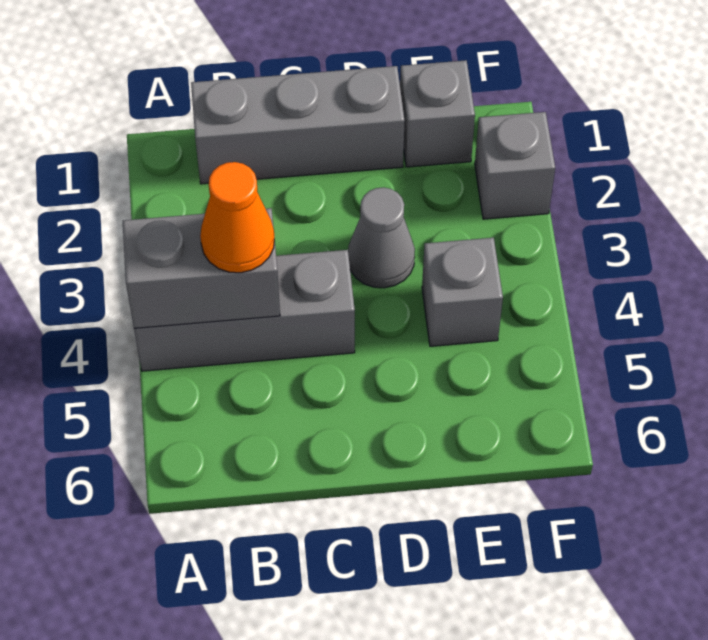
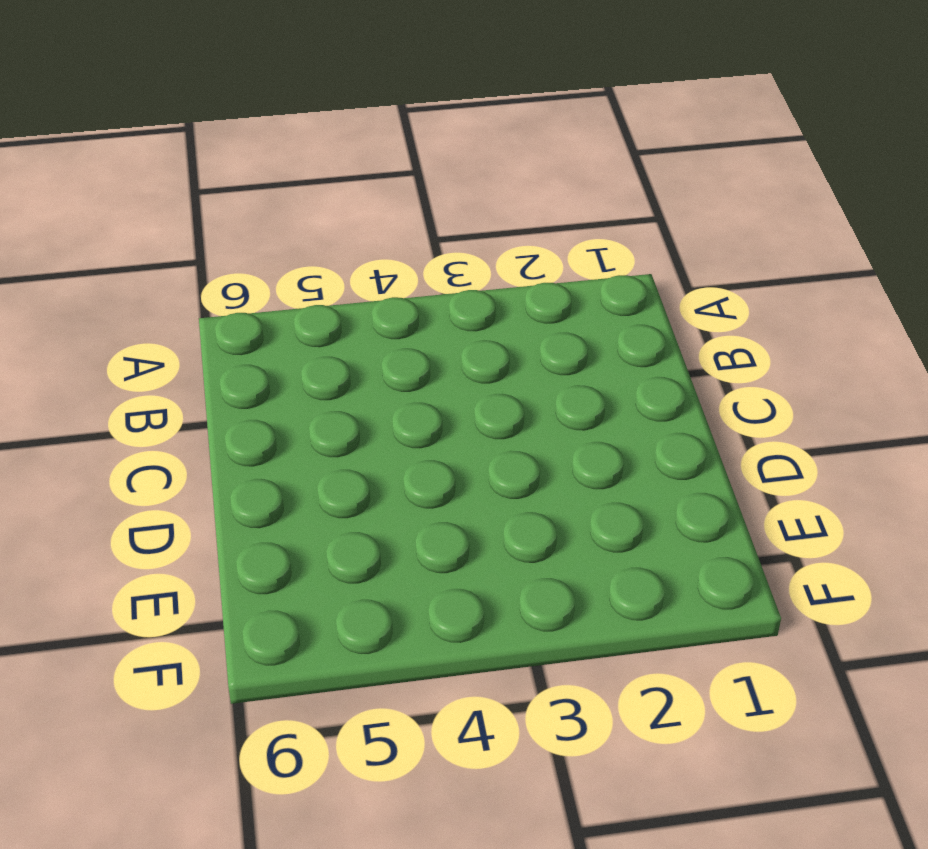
none -> grey brick A4:C4 level 1
none -> grey brick B1:D1 level 1

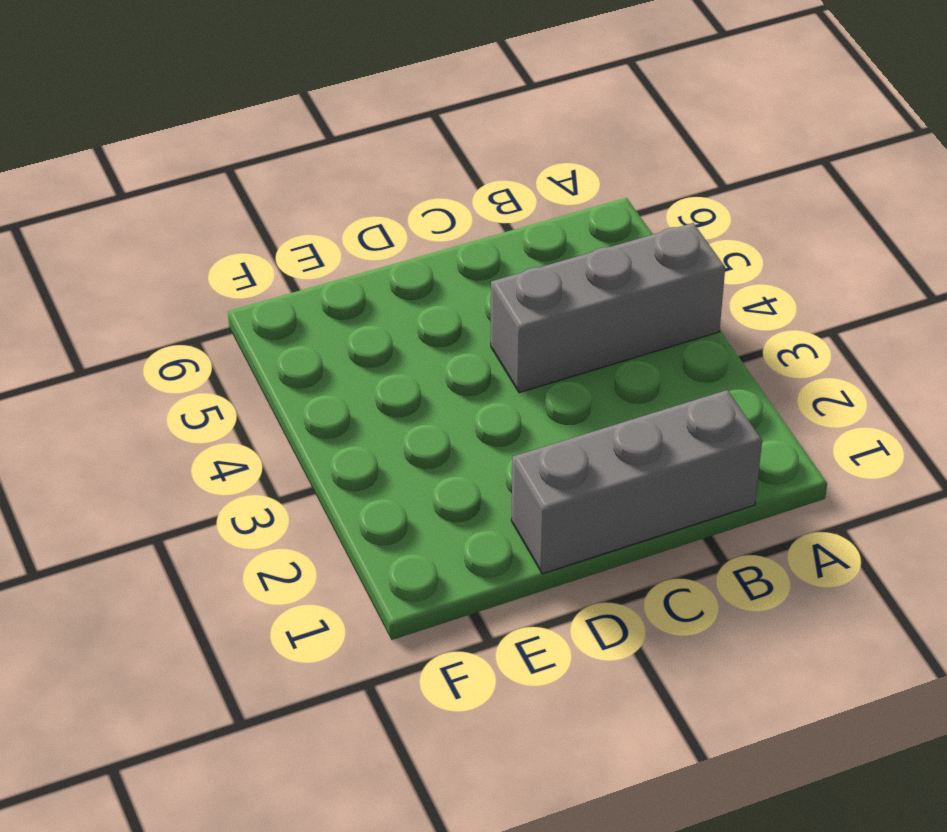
none -> grey cone D3 level 1
none -> grey brick E1 level 1

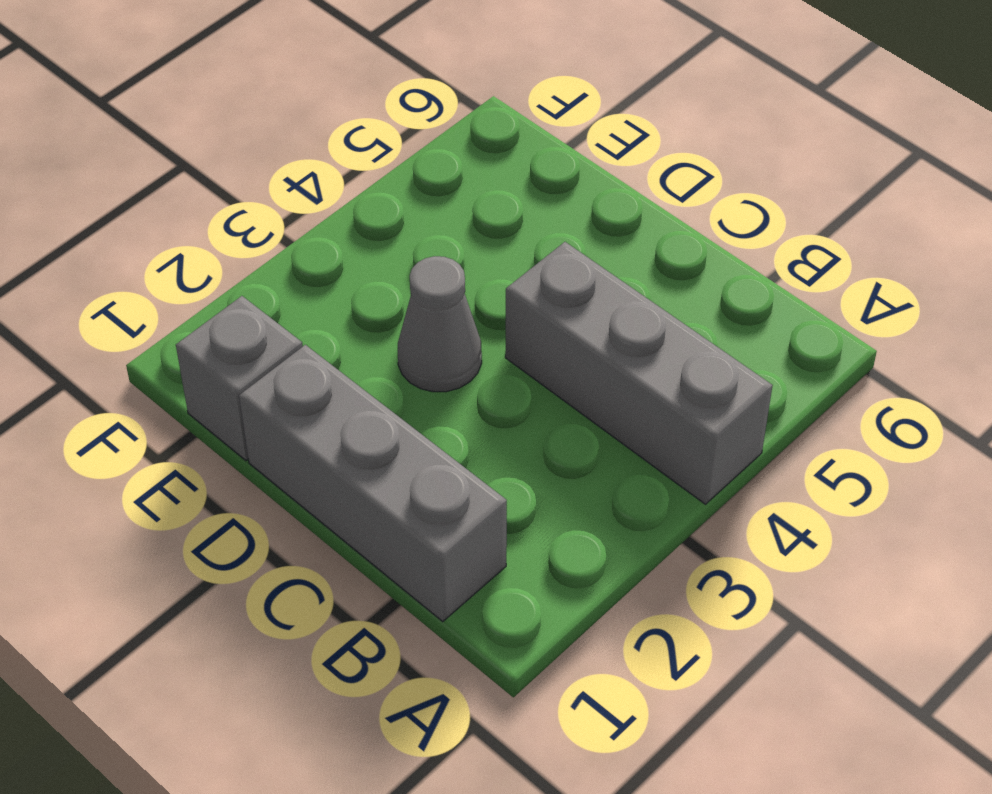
none -> grey brick E4 level 1
none -> grey brick F2 level 1

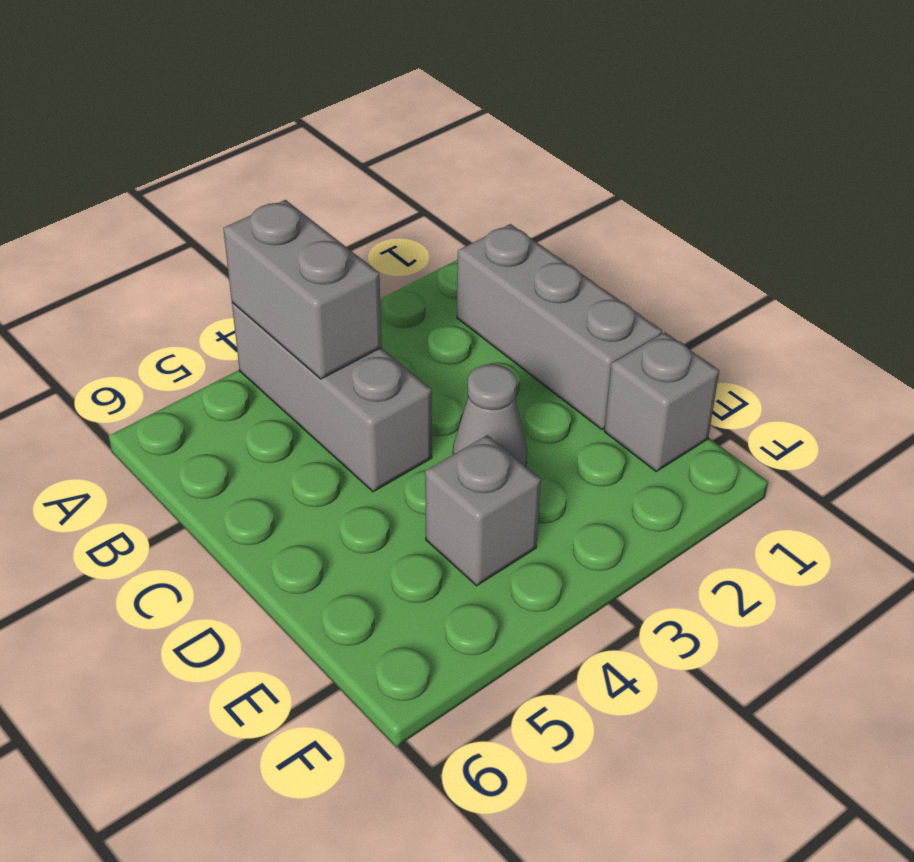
none -> grey brick F2 level 1
none -> orange cone B4 level 3

